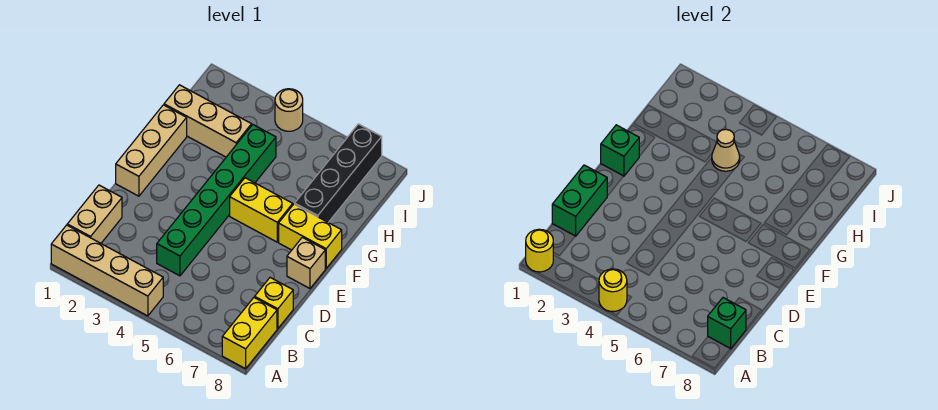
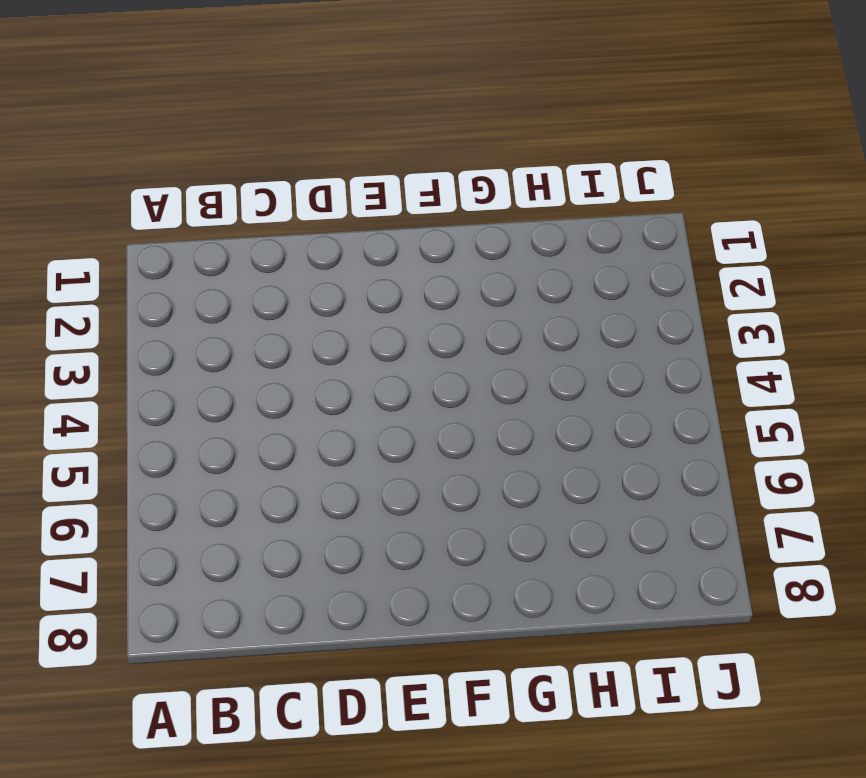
none -> tan brick A1:A4 level 1
none -> yellow brick A8:B8 level 1
none -> tan brick B1:C1 level 1

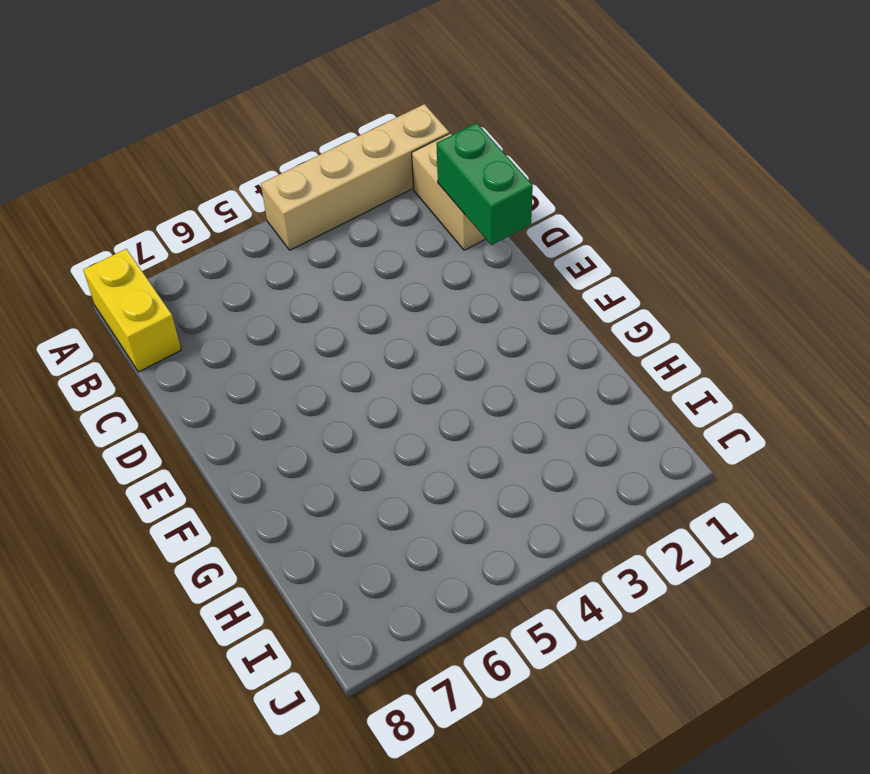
none -> green brick C4:H4 level 1
none -> yellow brick C8 level 1
none -> tan brick E1:G1 level 1

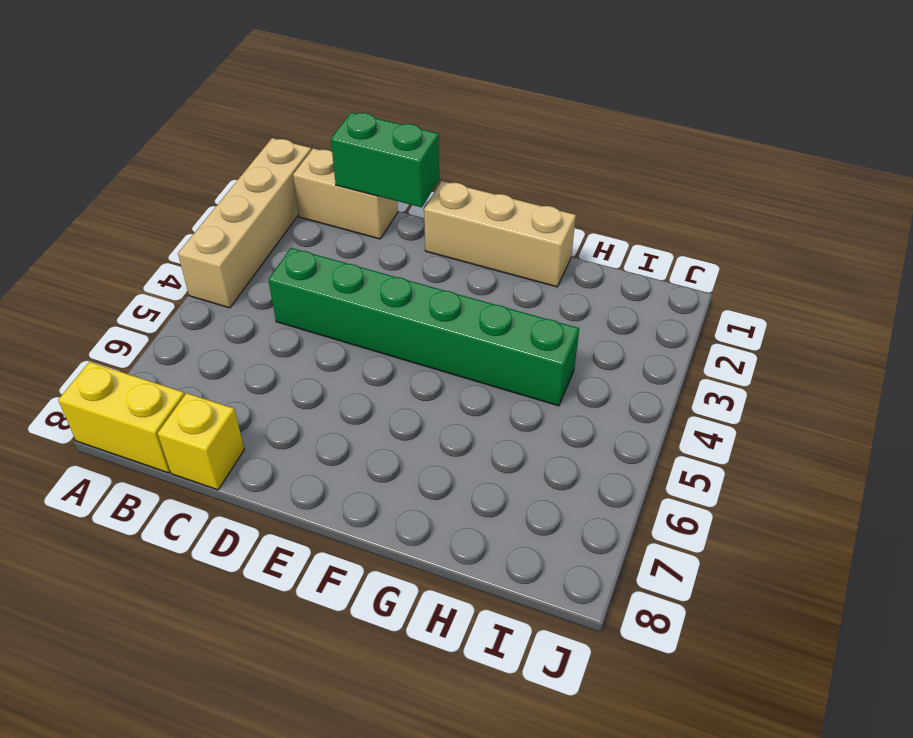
none -> tan brick E8 level 1
none -> yellow brick F5:F6 level 1
none -> yellow brick F7:F8 level 1

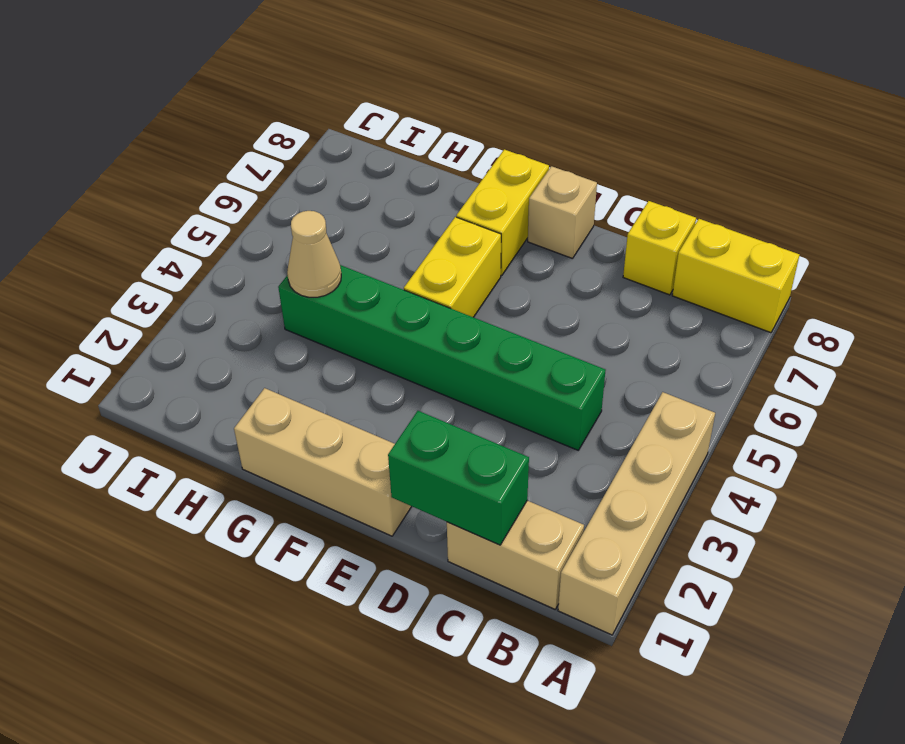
none -> black brick G7:J7 level 1
none -> tan brick H1:H3 level 1
none -> tan round brick J4 level 1

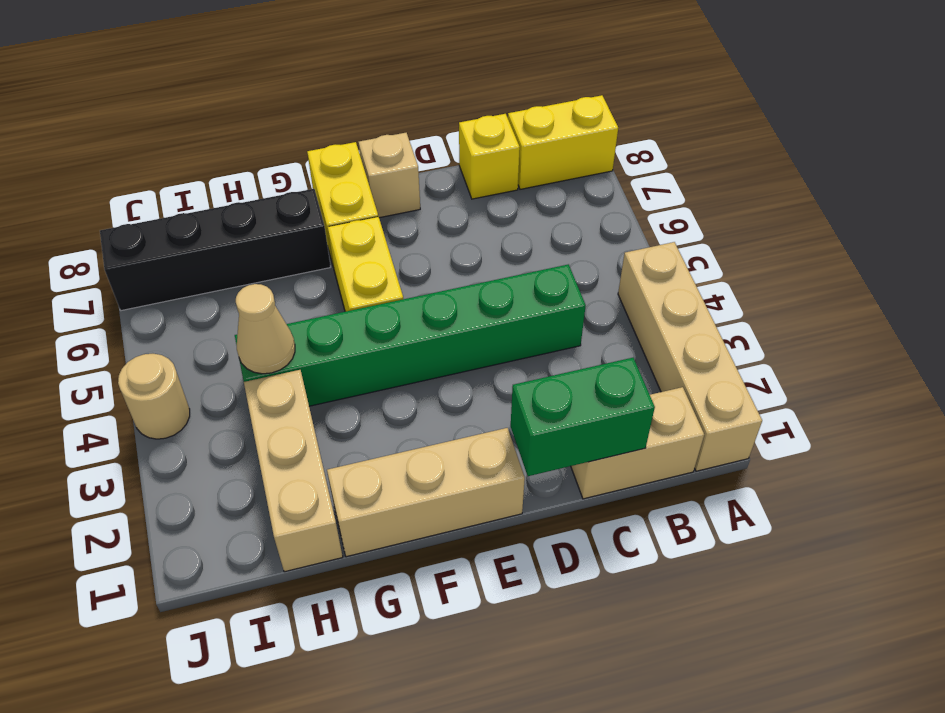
none -> yellow round brick A1 level 2
none -> yellow round brick A4 level 2
none -> green brick B8 level 2

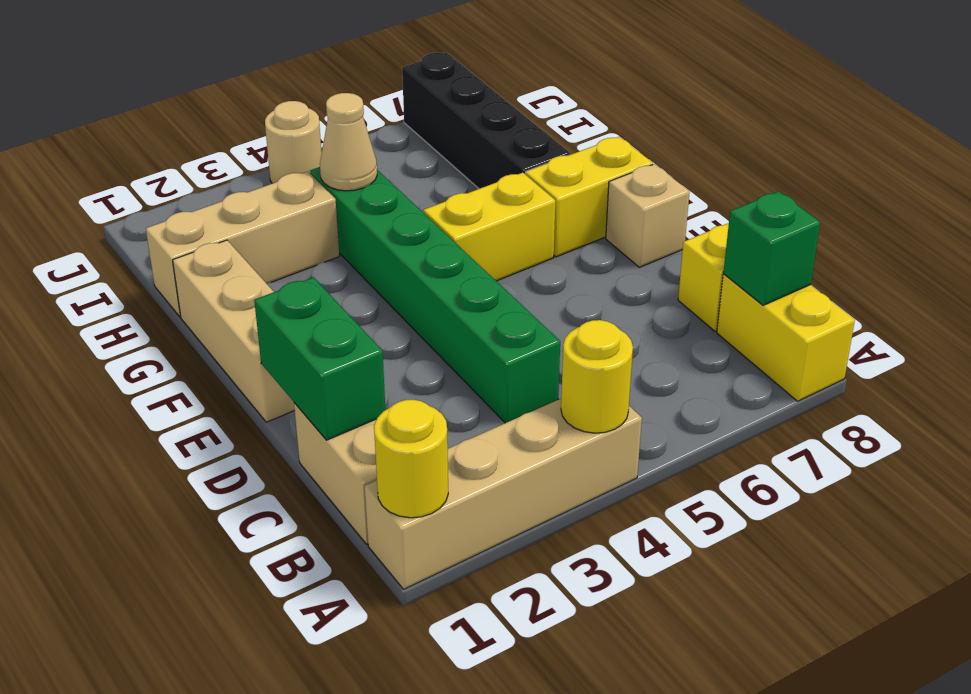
none -> green brick F1 level 2

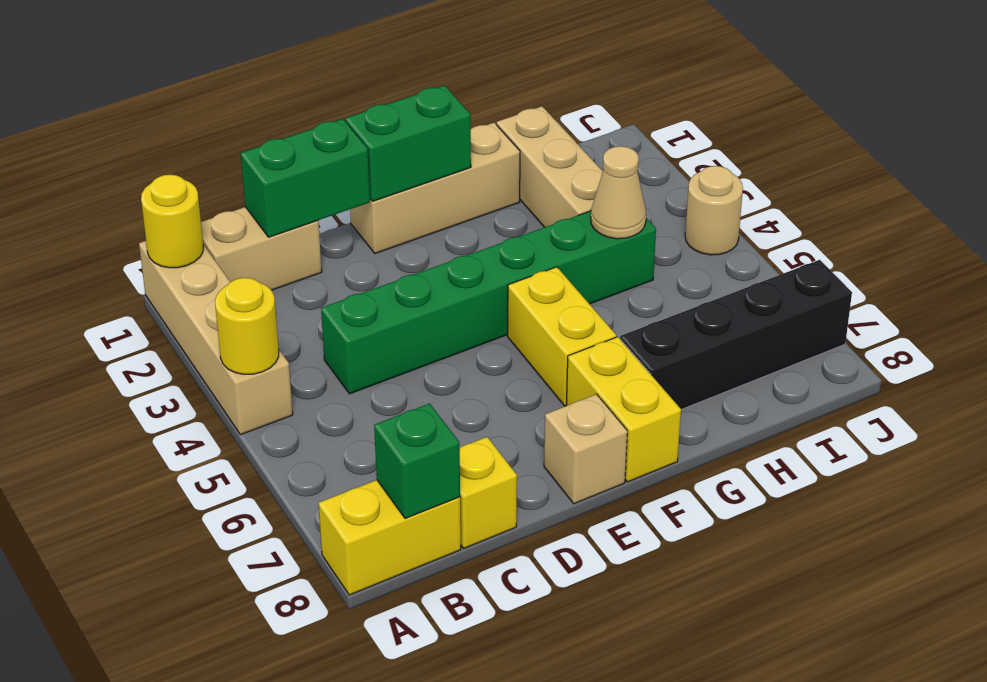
green brick E1:F1 level 2 -> green brick F1 level 2

